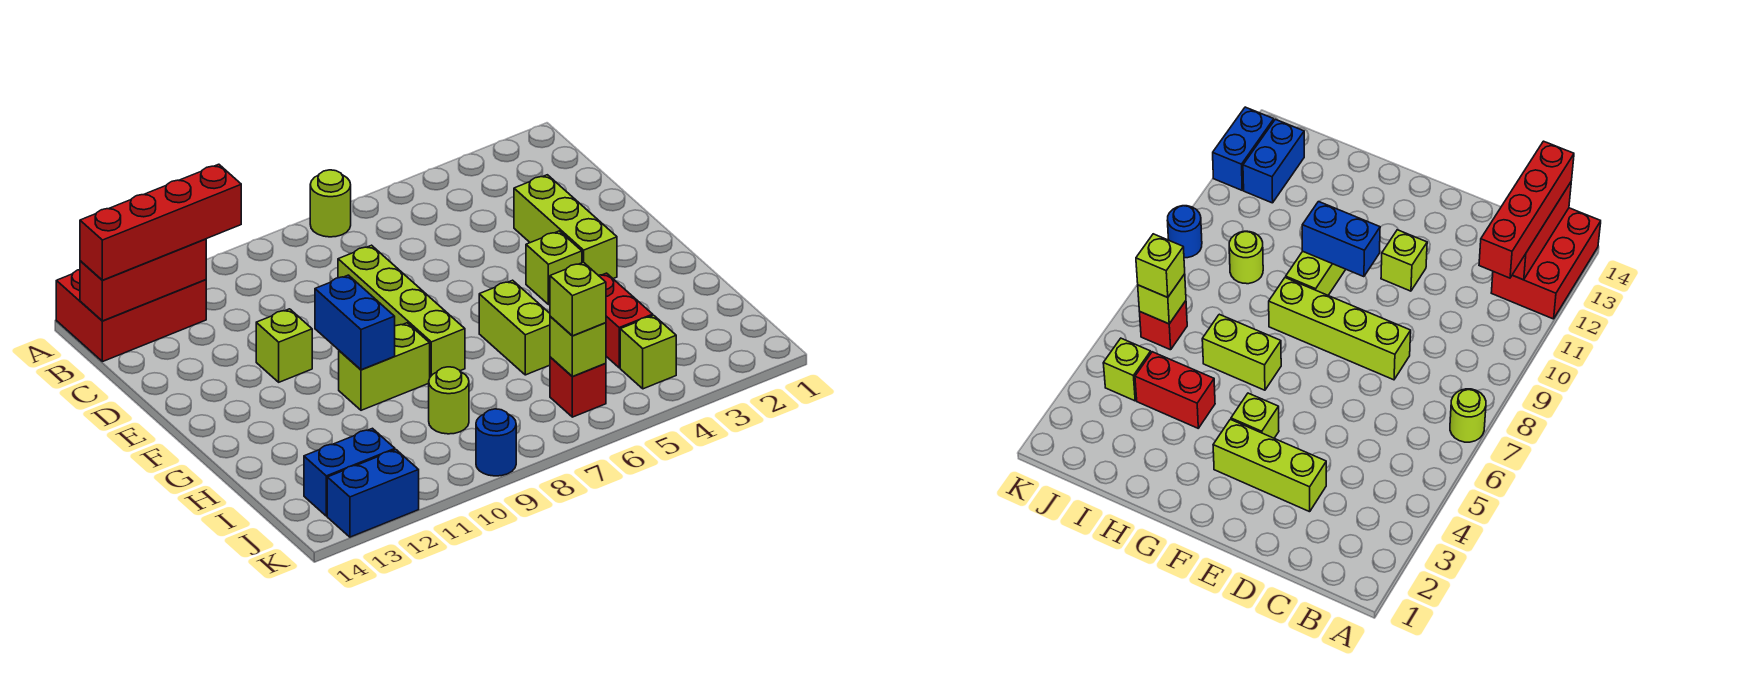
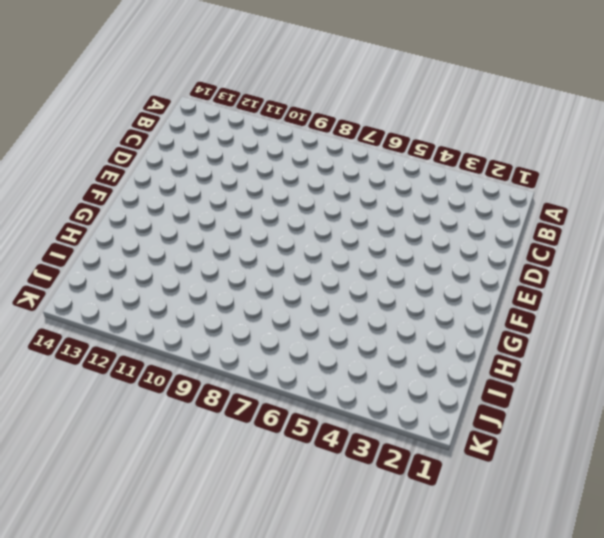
none -> lime round brick A7 level 1
none -> red brick A12:B14 level 1
none -> lime brick D3:F3 level 1

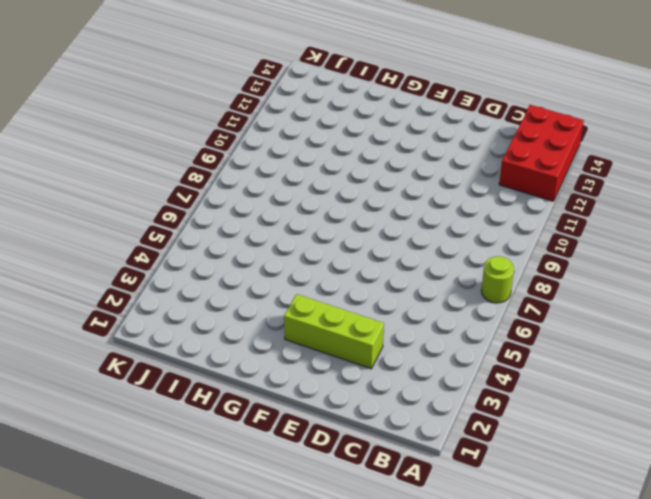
none -> lime brick D8:G8 level 1
none -> lime brick E11 level 1
none -> lime brick F4 level 1

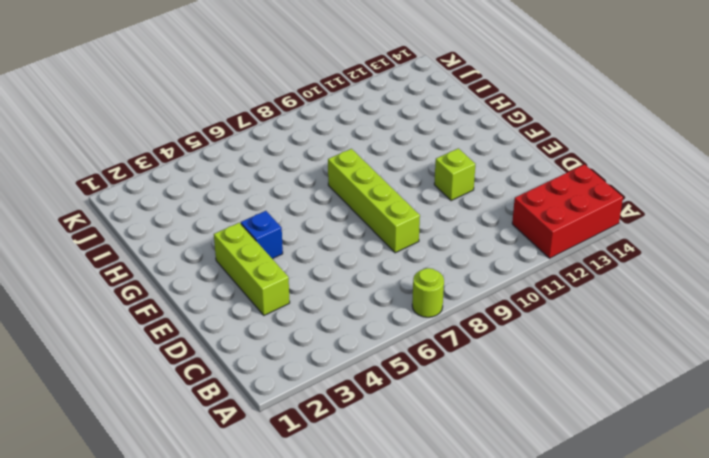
blue brick F4 level 1 -> lime brick F4 level 1
none -> lime brick G6:H6 level 1
none -> lime brick G9:G10 level 1
none -> red brick H4:I4 level 1

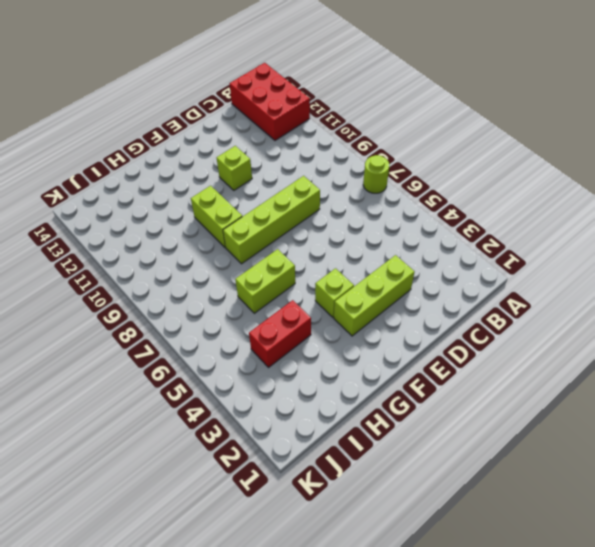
none -> lime round brick I9 level 1
none -> lime brick J4 level 1
none -> red brick J6 level 1

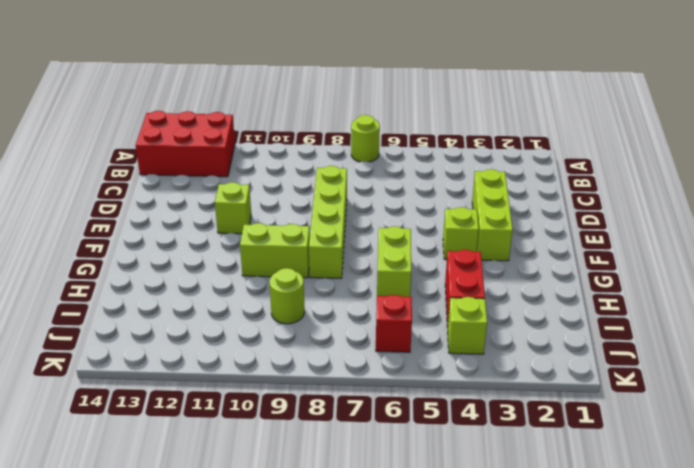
none -> blue brick J12:J13 level 1
none -> blue round brick K9 level 1
none -> blue brick K12:K13 level 1

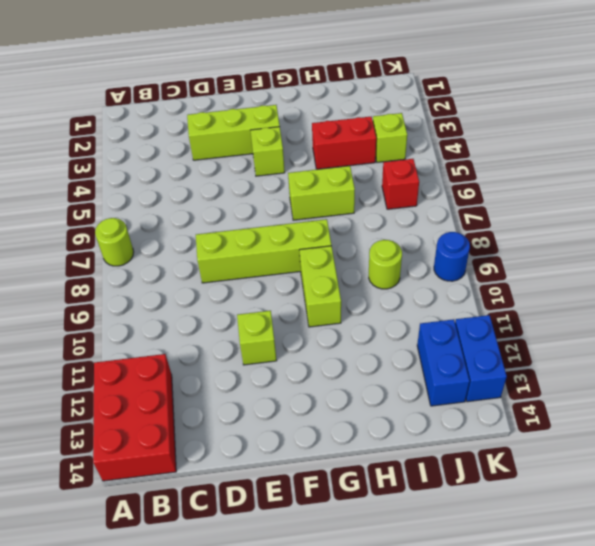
none -> red brick B12:B14 level 2
none -> blue brick F10:G10 level 2
none -> lime brick J6 level 2

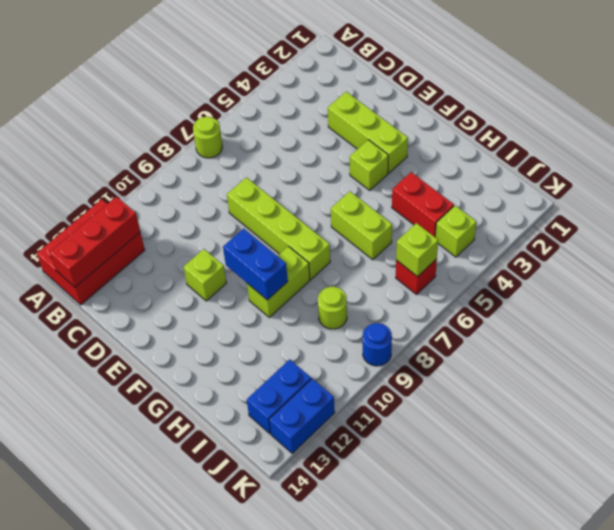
none -> red brick B11:B14 level 3
none -> lime brick J6 level 3

